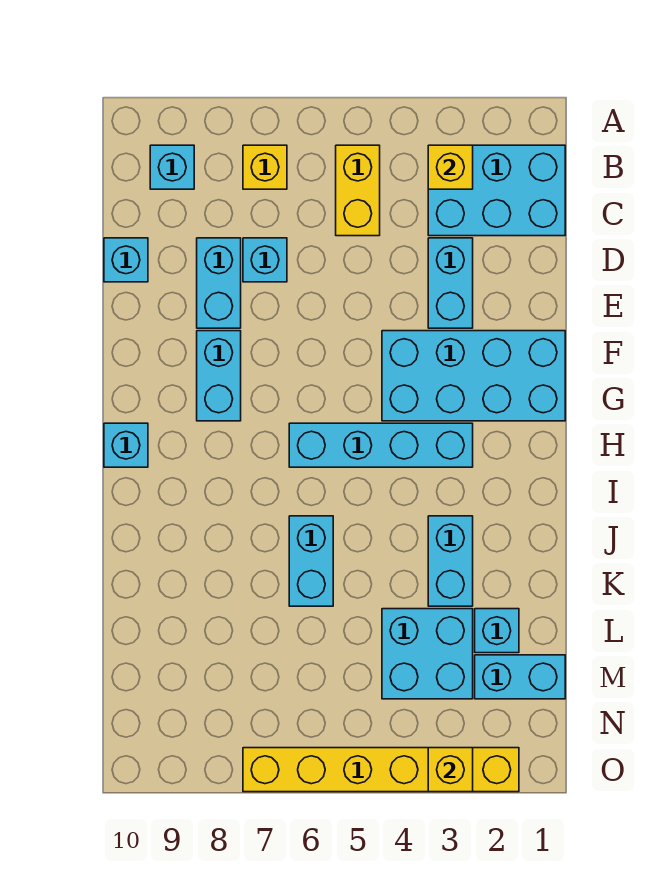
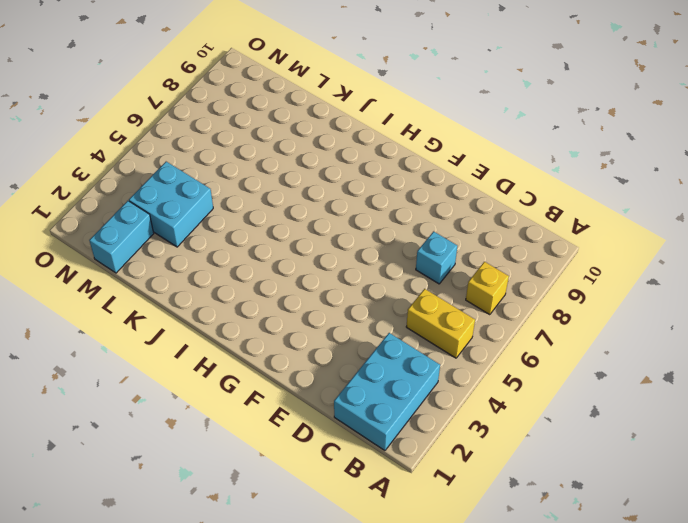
none -> cyan brick B9 level 1
none -> cyan brick D3:E3 level 1
none -> cyan brick D8:E8 level 1

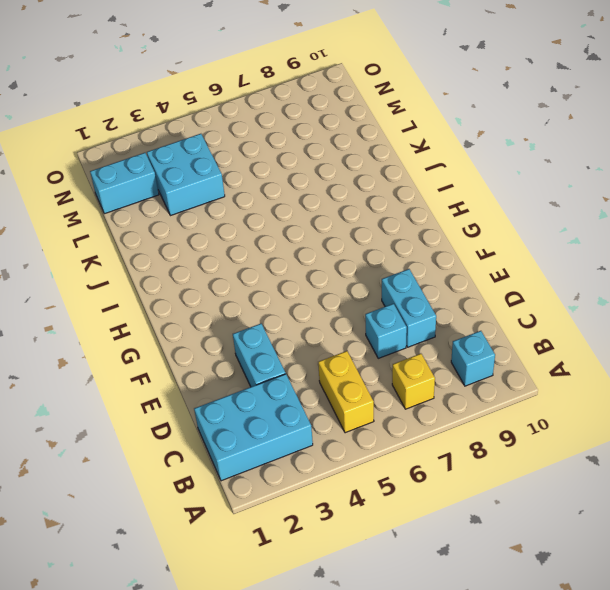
none -> cyan brick D10 level 1
none -> cyan brick F1:G4 level 1
none -> cyan brick F8:G8 level 1

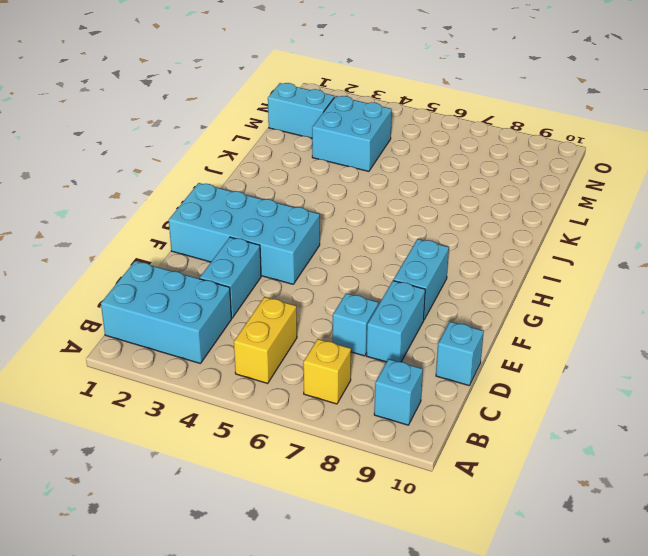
none -> cyan brick H3:H6 level 1
none -> cyan brick H10 level 1
none -> cyan brick J3:K3 level 1

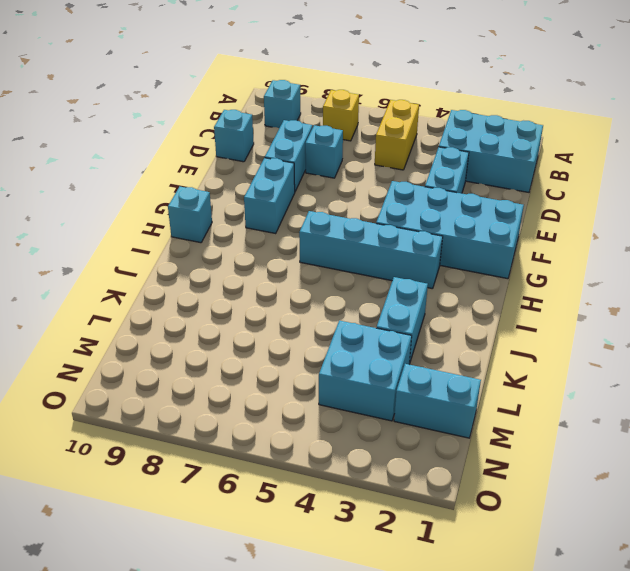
none -> cyan brick J6:K6 level 1
none -> cyan brick L2 level 1
none -> yellow brick O2:O7 level 1

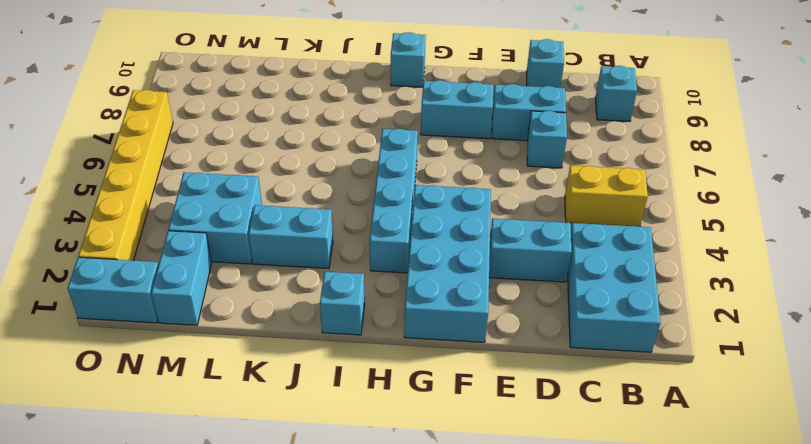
cyan brick I1 level 1 -> cyan brick L2 level 1
cyan brick N1:O1 level 1 -> cyan brick J6:K6 level 1
none -> yellow brick B7 level 1
none -> yellow brick B3 level 2
none -> yellow brick O3 level 2

